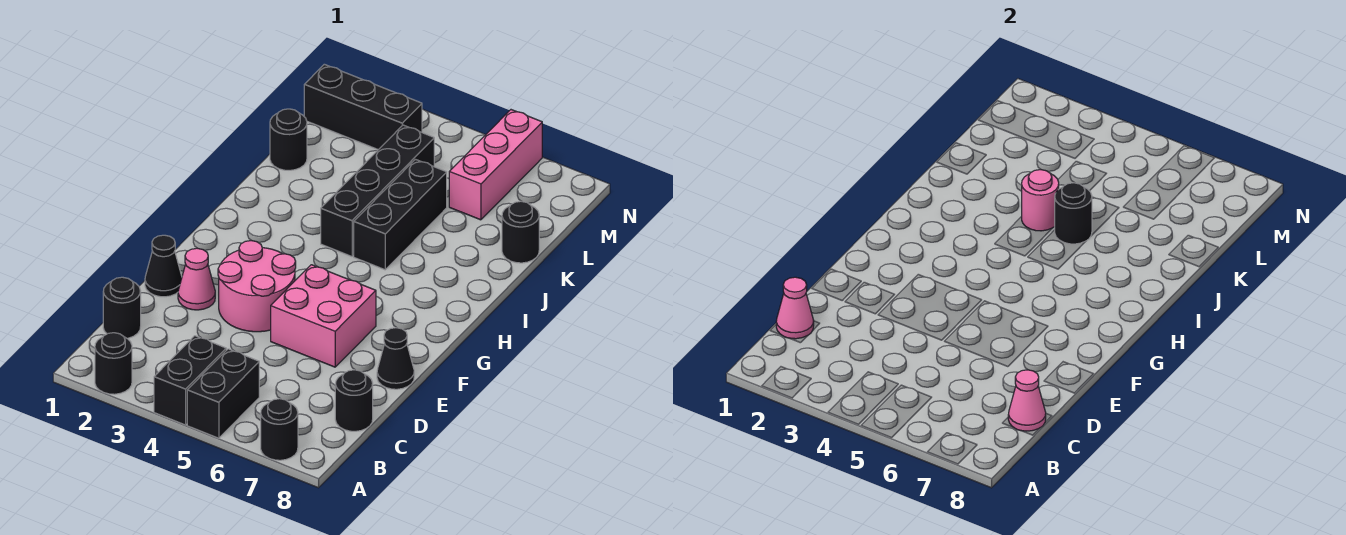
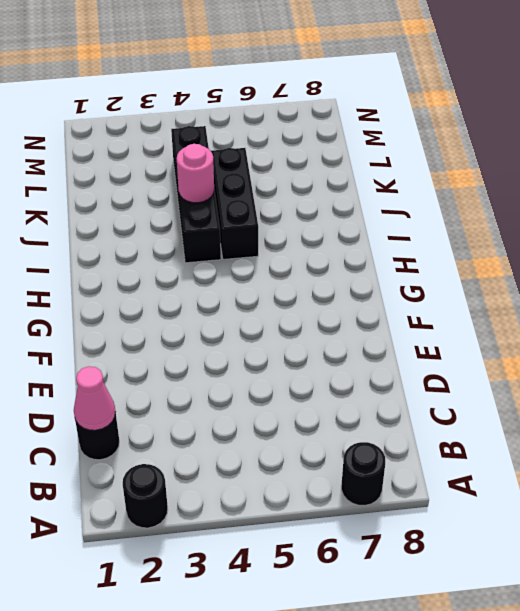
none -> black brick A4:B4 level 1
none -> black brick A5:B5 level 1
none -> black round brick C8 level 1

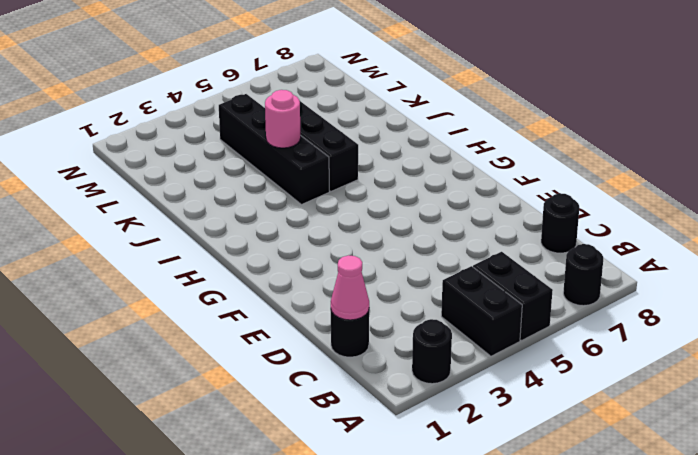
none -> black cone E1 level 1
none -> pink cone E2 level 1
none -> pink round brick E3:F4 level 1

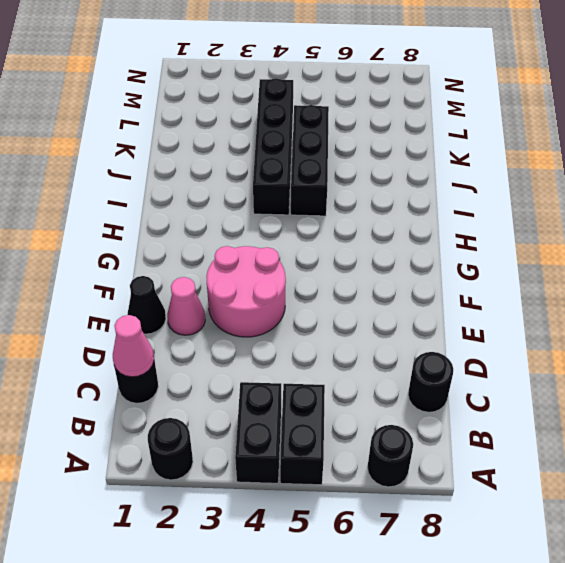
none -> pink brick E5:F6 level 1
none -> black cone E8 level 1
none -> black round brick K1 level 1

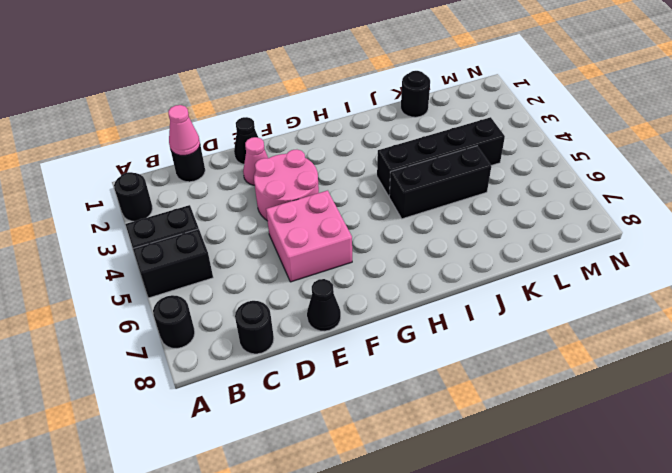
none -> black round brick K8 level 1
none -> pink brick L6:N6 level 1
none -> black brick M1:M3 level 1

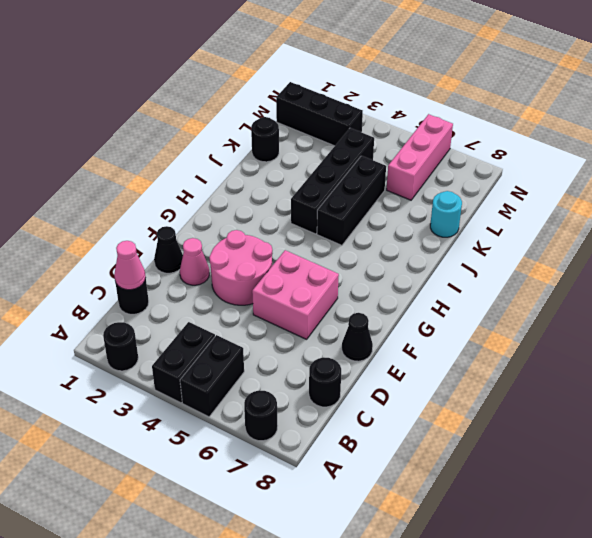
cyan round brick K8 level 1 -> black round brick K8 level 1
none -> pink cone C8 level 2
none -> pink round brick J4 level 2
none -> black round brick J5 level 2

